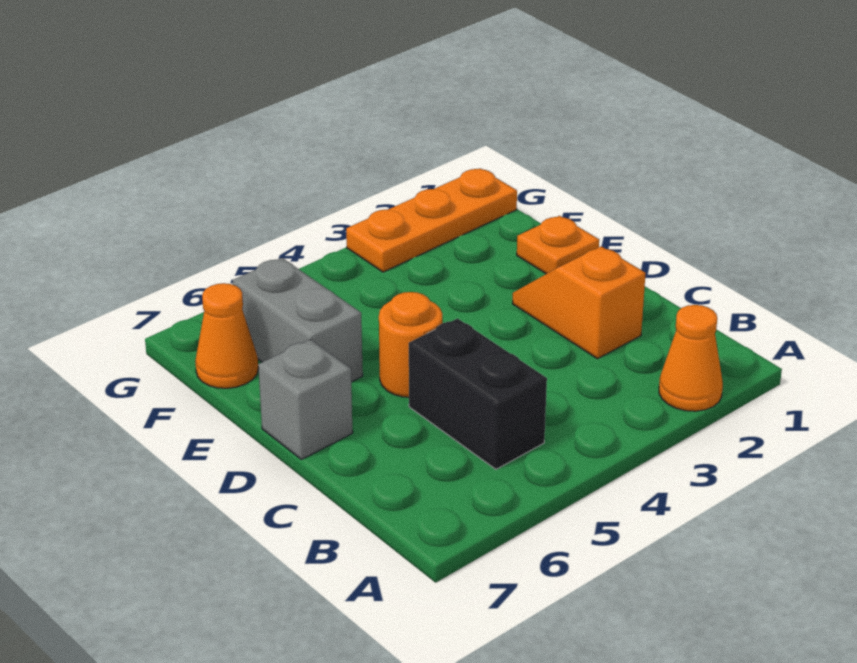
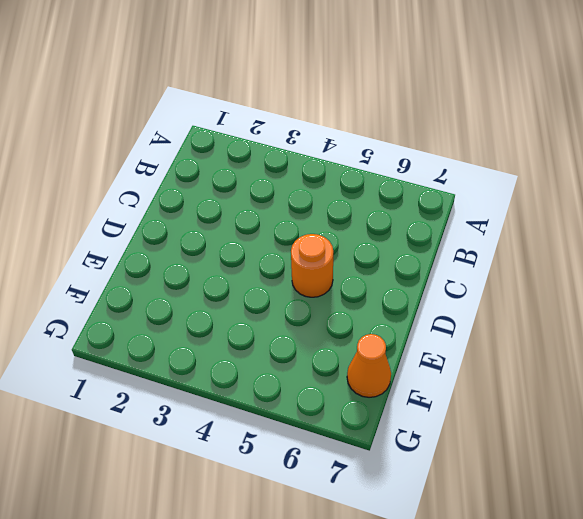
none -> orange cone A2 level 1
none -> black brick B5:C5 level 1

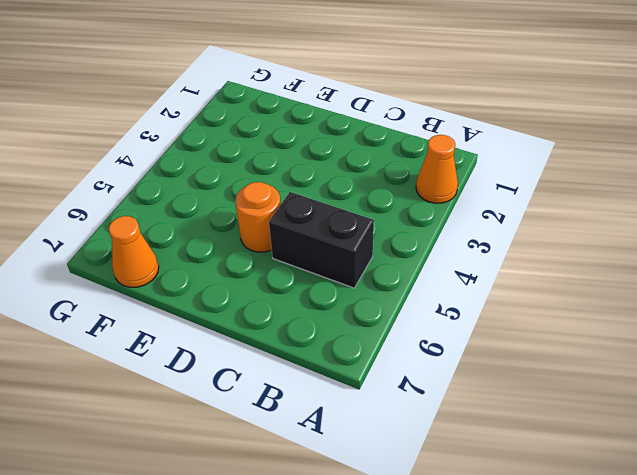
none -> orange slope C2:D2 level 1 top C
none -> grey brick D7 level 1

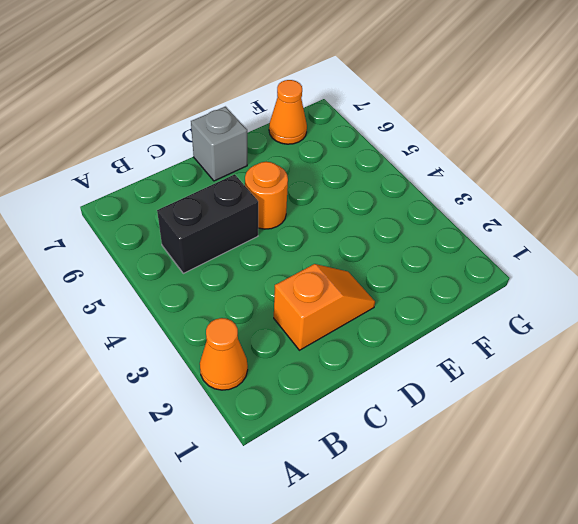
none -> orange plate E1 level 1
none -> grey brick E6:F6 level 1

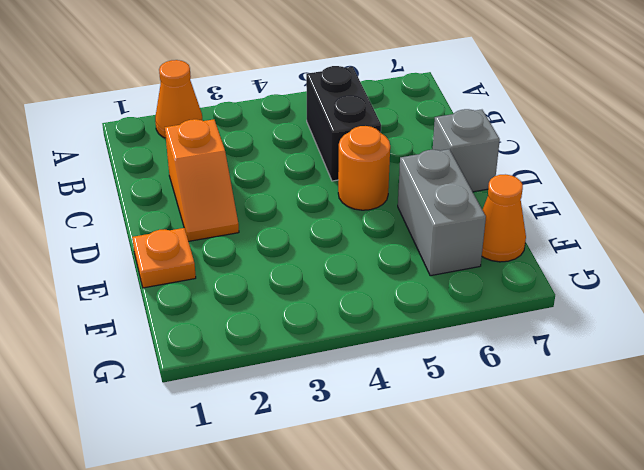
none -> orange plate G1:G3 level 1

